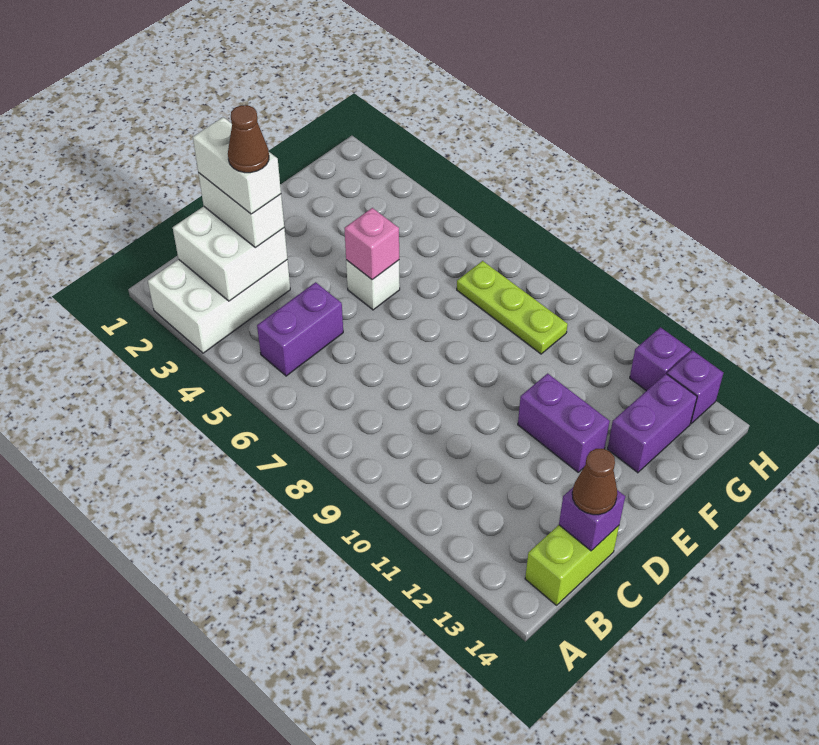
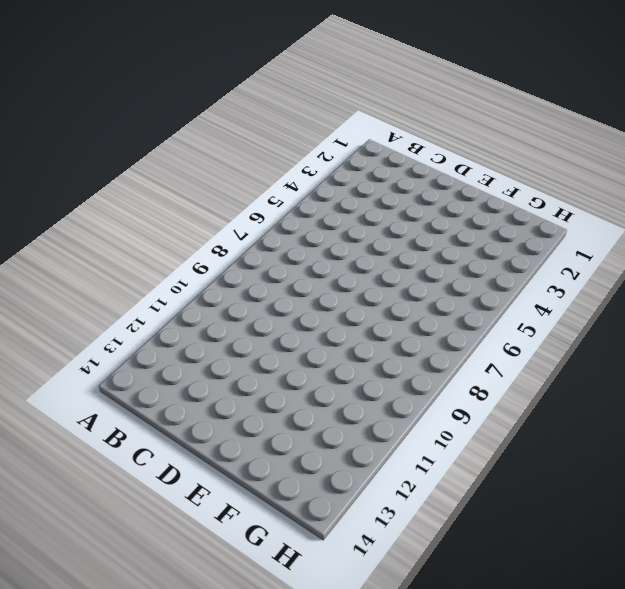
none -> white brick A2:C3 level 1
none -> purple brick B5:C5 level 1
none -> lime brick B14:C14 level 1

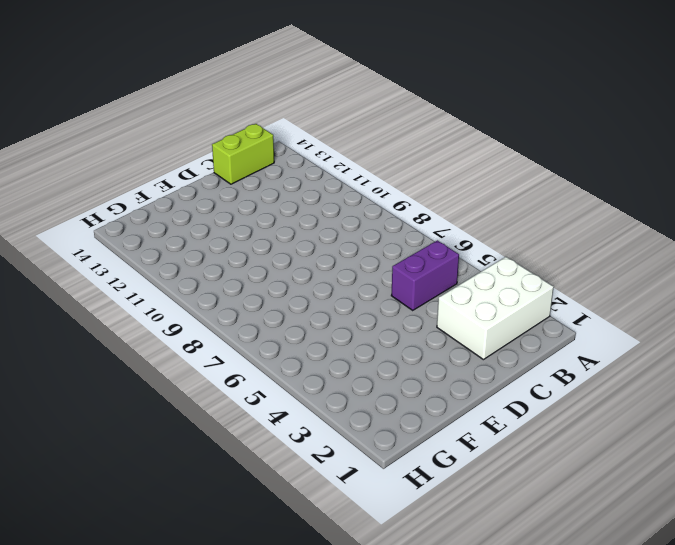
none -> white brick E5 level 1
none -> purple brick E11:E12 level 1
none -> purple brick F13:G13 level 1

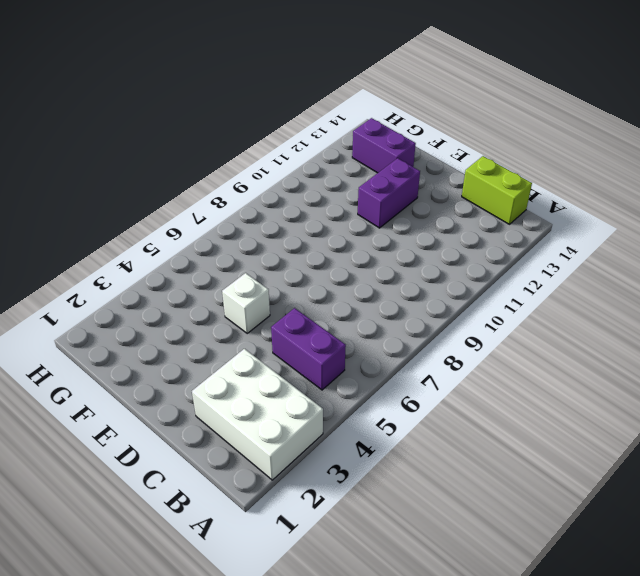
none -> lime plate G7:G9 level 1
none -> purple brick H12 level 1
none -> purple brick H13 level 1

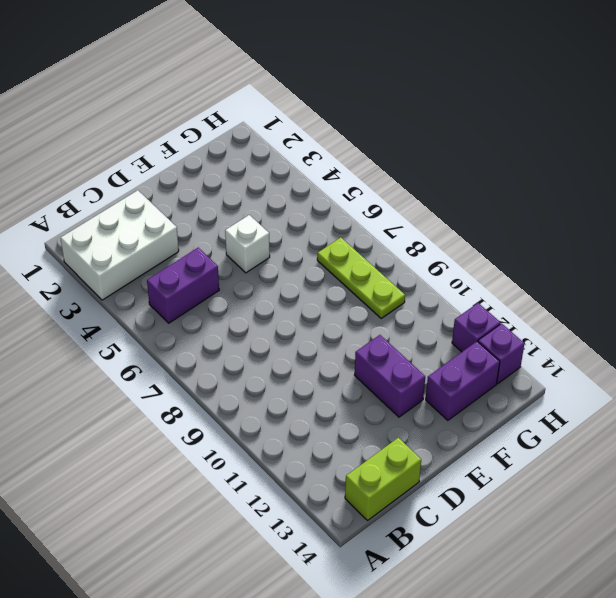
none -> white brick B2:C3 level 2
none -> purple brick C14 level 2
none -> pink brick E5 level 2

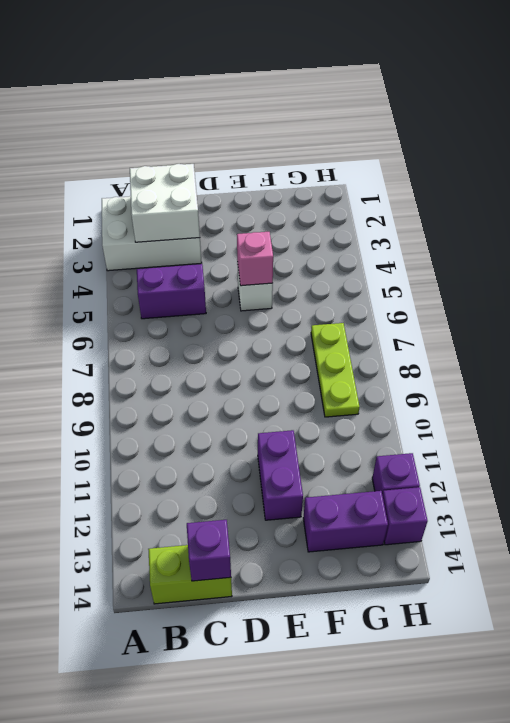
none -> white brick C2:C3 level 3
none -> brown cone C14 level 3
none -> white brick C2:C3 level 4

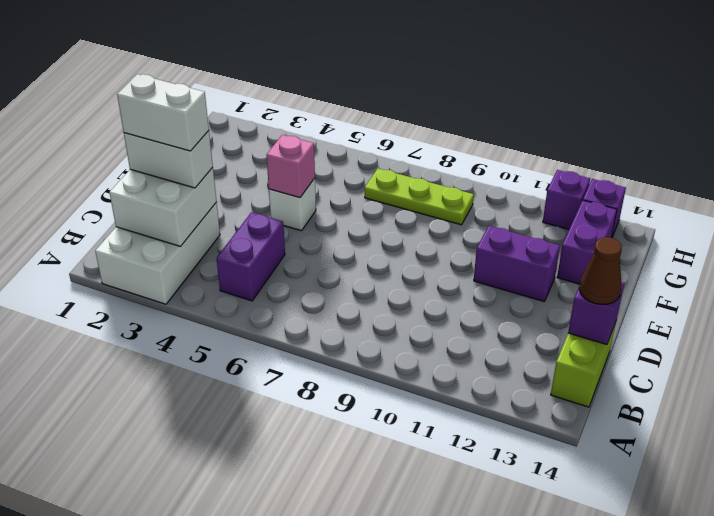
none -> brown cone C3 level 5

